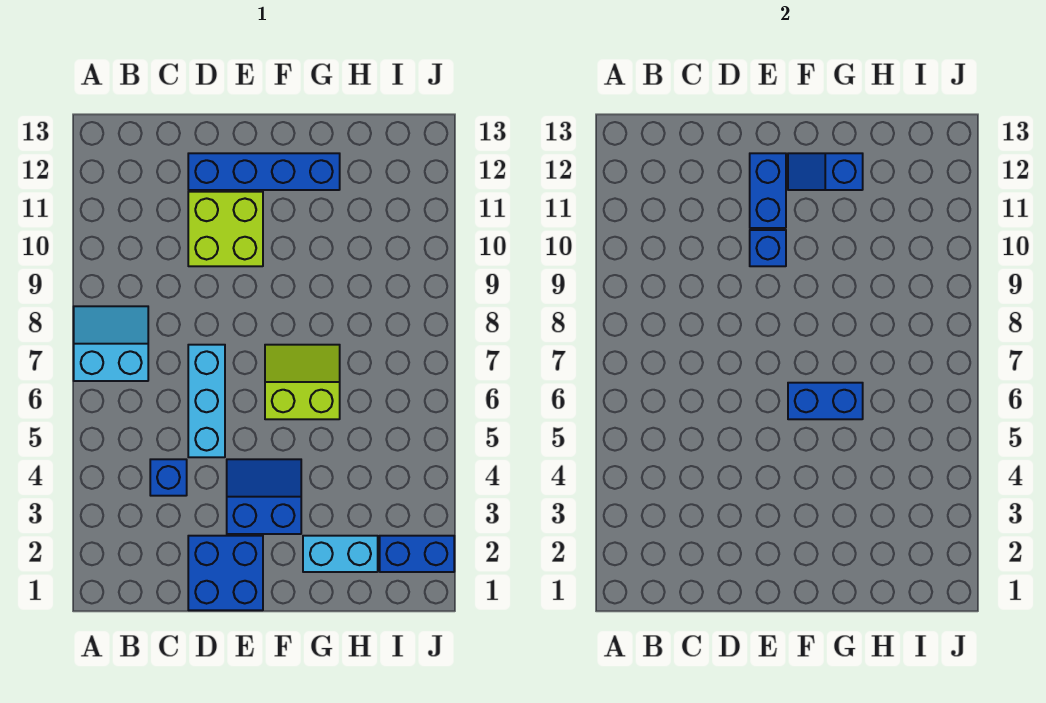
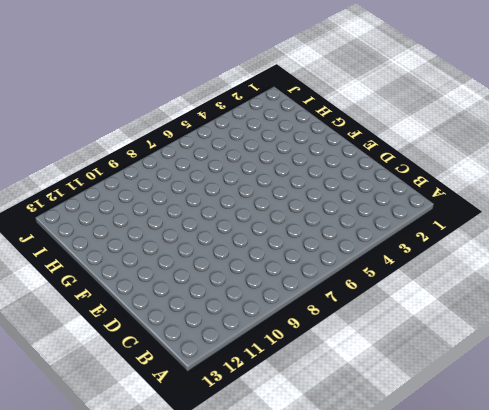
none -> cyan slope A7:B8 level 1 top 7
none -> blue brick C4 level 1
none -> blue brick D1:E2 level 1

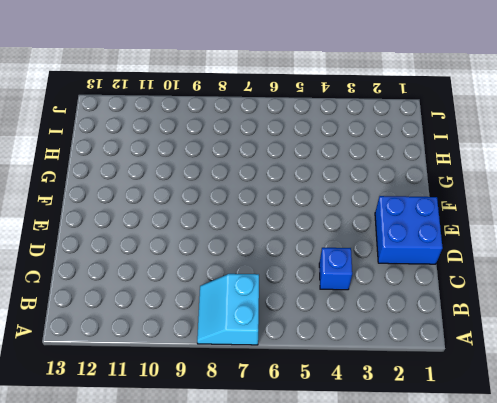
none -> cyan brick D5:D7 level 1
none -> lime brick D10:E11 level 1
none -> blue brick D12:G12 level 1

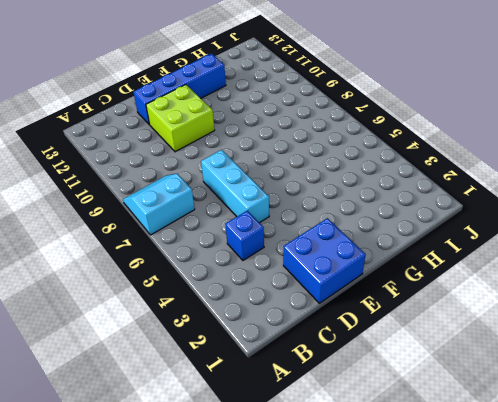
none -> blue slope E3:F4 level 1 top 3
none -> lime slope F6:G7 level 1 top 6
none -> cyan brick G2:H2 level 1

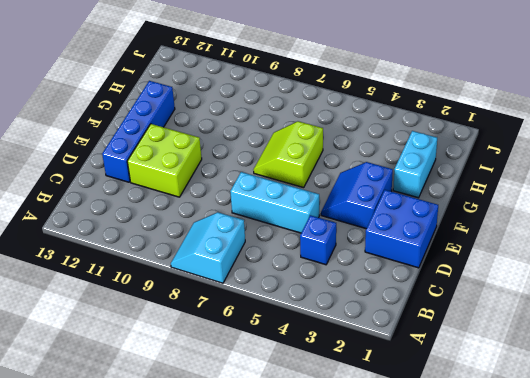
none -> blue brick I2:J2 level 1
none -> blue brick E10 level 2
none -> blue brick E11:E12 level 2

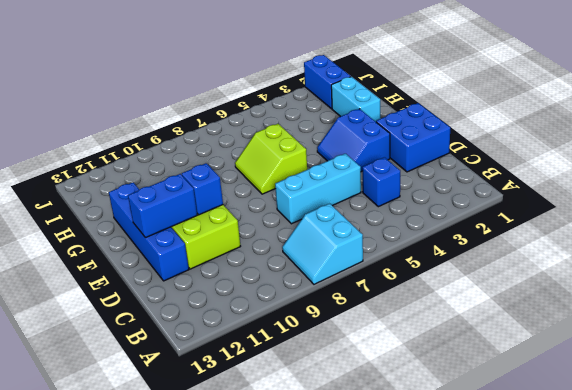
none -> blue brick F6:G6 level 2
none -> blue slope F12:G12 level 2 top G

